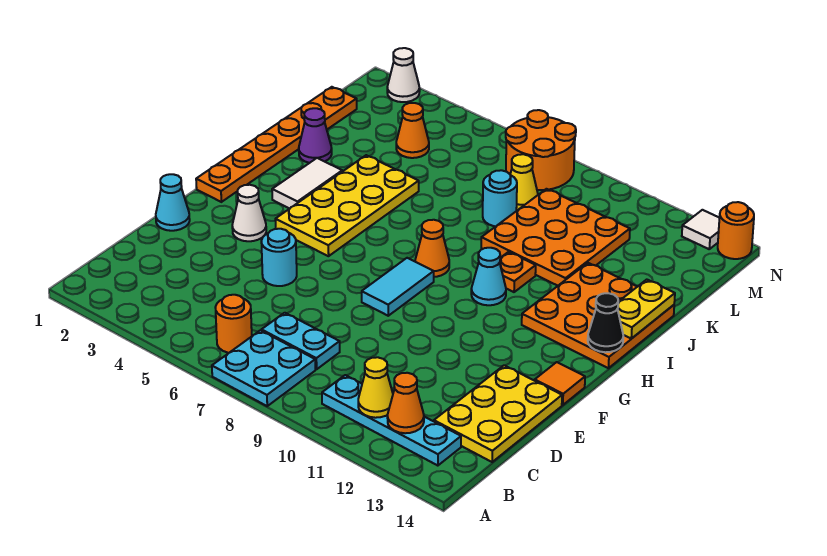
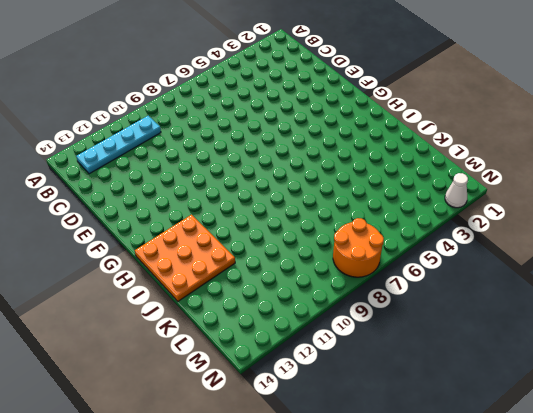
none -> cyan plate A7:B8 level 1
none -> orange round brick B6 level 1
none -> cyan plate C7:C8 level 1
none -> yellow plate C13:E14 level 1

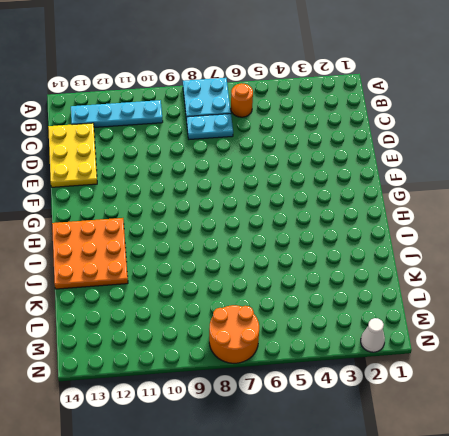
none -> cyan cone E1 level 1
none -> cyan round brick E5 level 1
none -> white cone F3 level 1
none -> cyan tile F8:G8 level 1

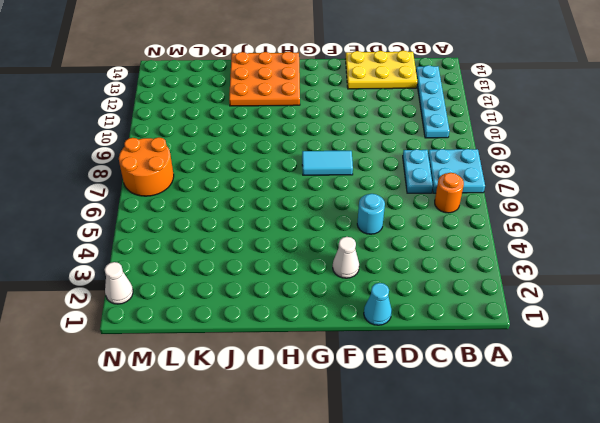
none -> orange tile F14 level 1
none -> orange plate G1:L1 level 1
none -> yellow plate G4:J5 level 1
none -> white tile H3:I3 level 1

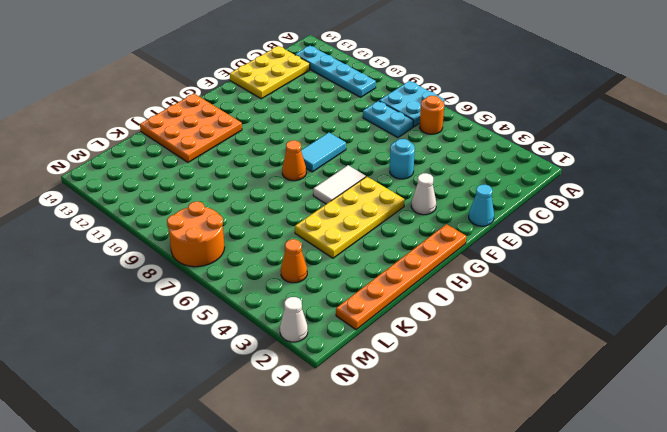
white tile G6:H6 level 1 -> white tile H3:I3 level 1
none -> orange tile F14 level 1
none -> cyan cone H10 level 1
none -> orange plate I10 level 1
none -> purple cone J2 level 1

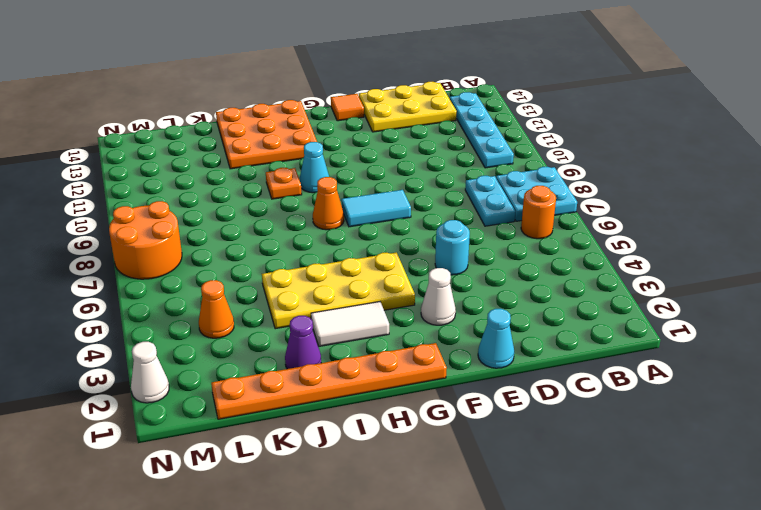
none -> orange plate J9:L11 level 1
none -> cyan round brick K8 level 1
none -> yellow cone L8 level 1
none -> white tile N13 level 1

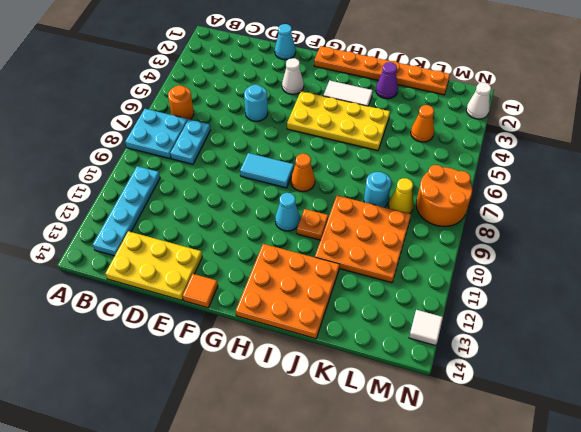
none -> orange round brick N14 level 1
none -> yellow cone B11 level 2
none -> orange cone B12 level 2
none -> black cone H14 level 2

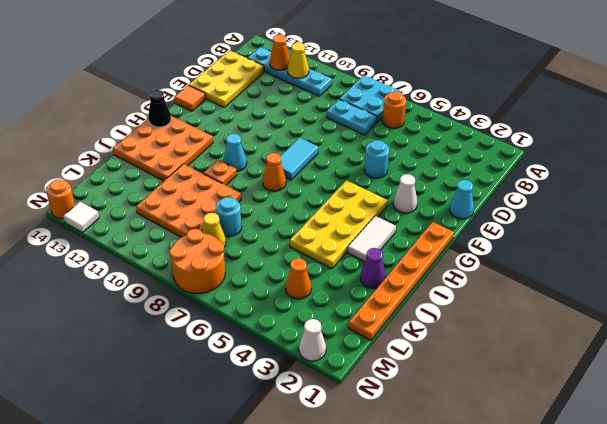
none -> yellow plate I14:J14 level 2

